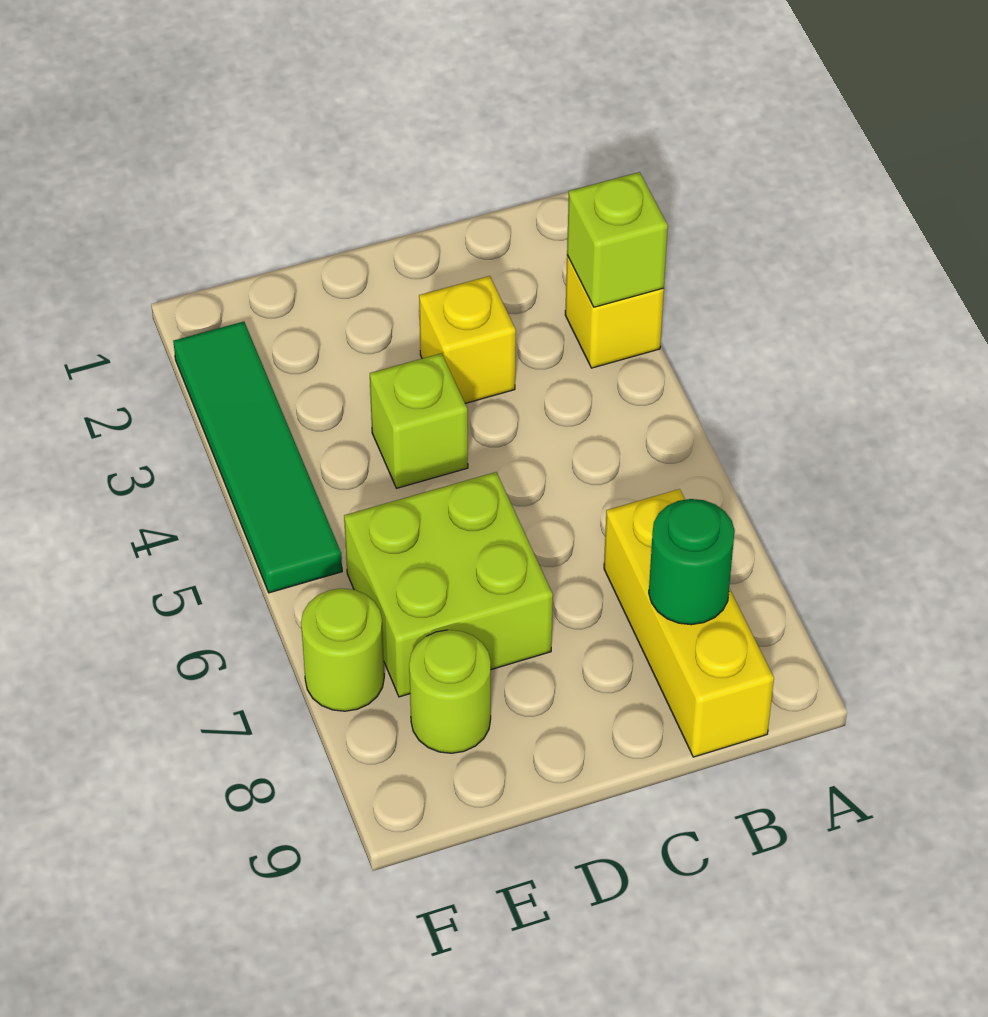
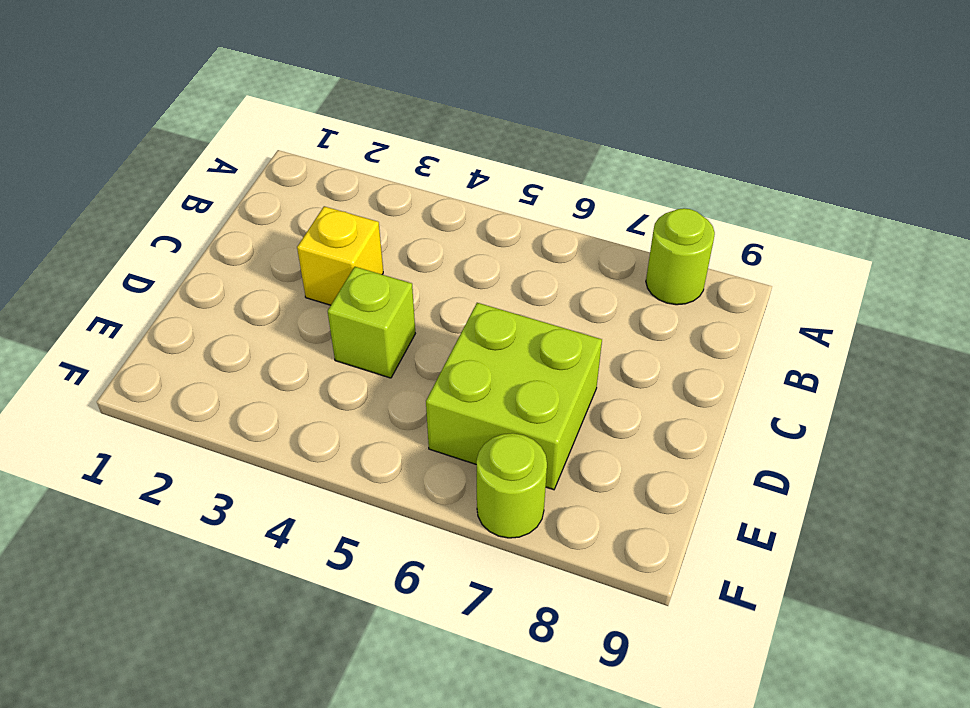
lime round brick A8 level 1 -> lime round brick E8 level 1
none -> yellow brick A3 level 1
none -> yellow brick B7:B9 level 1

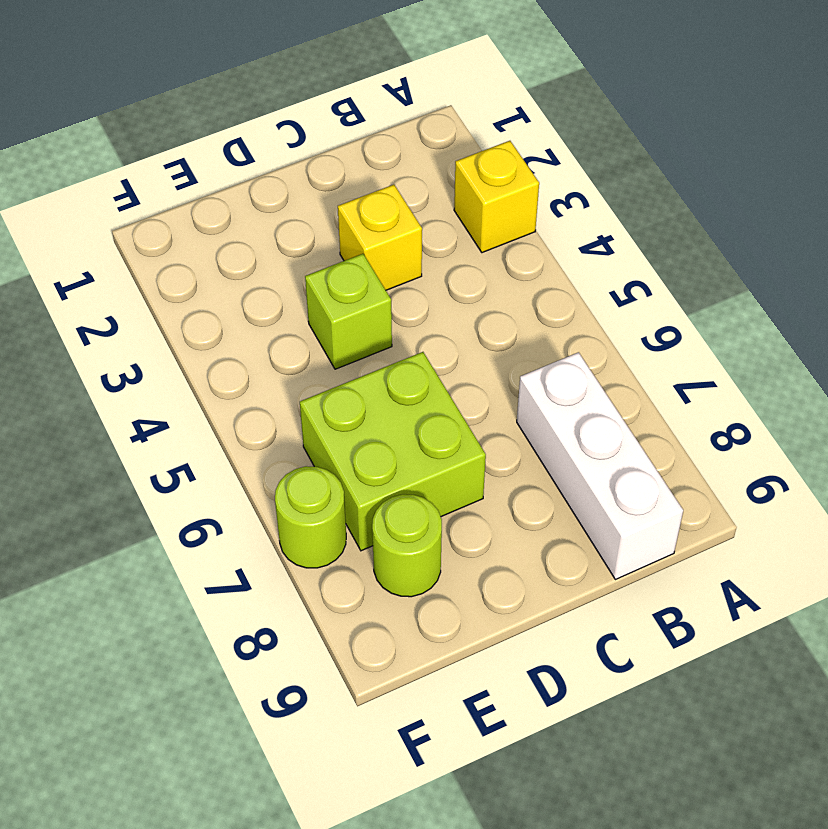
white brick B7:B9 level 1 -> yellow brick B7:B9 level 1
none -> green tile F2:F5 level 1
none -> lime brick A3 level 2

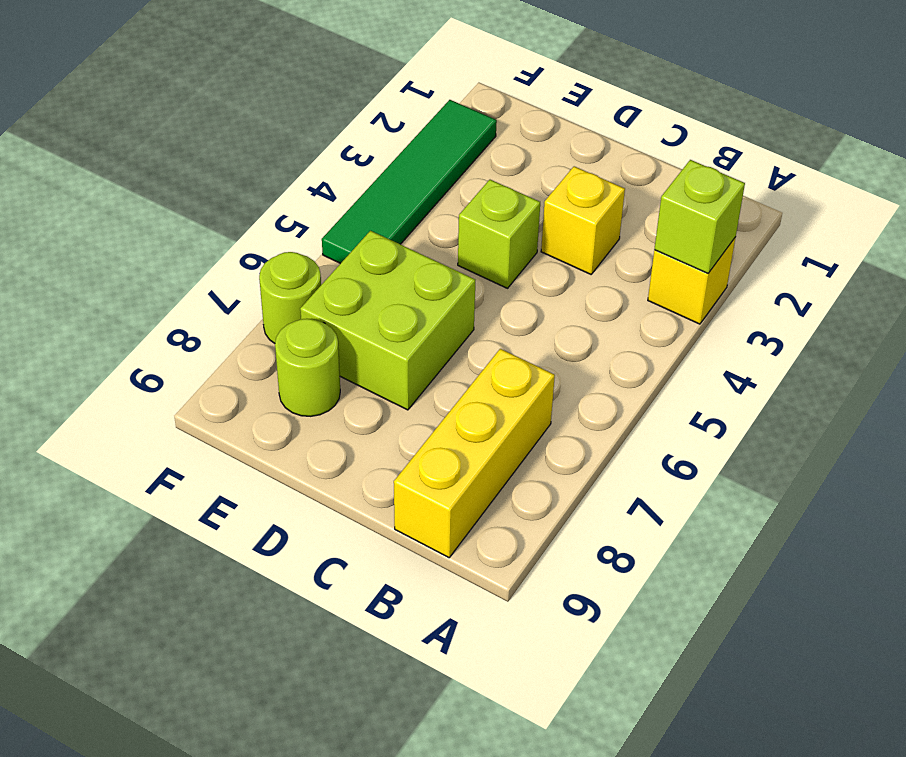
none -> green round brick B8 level 2

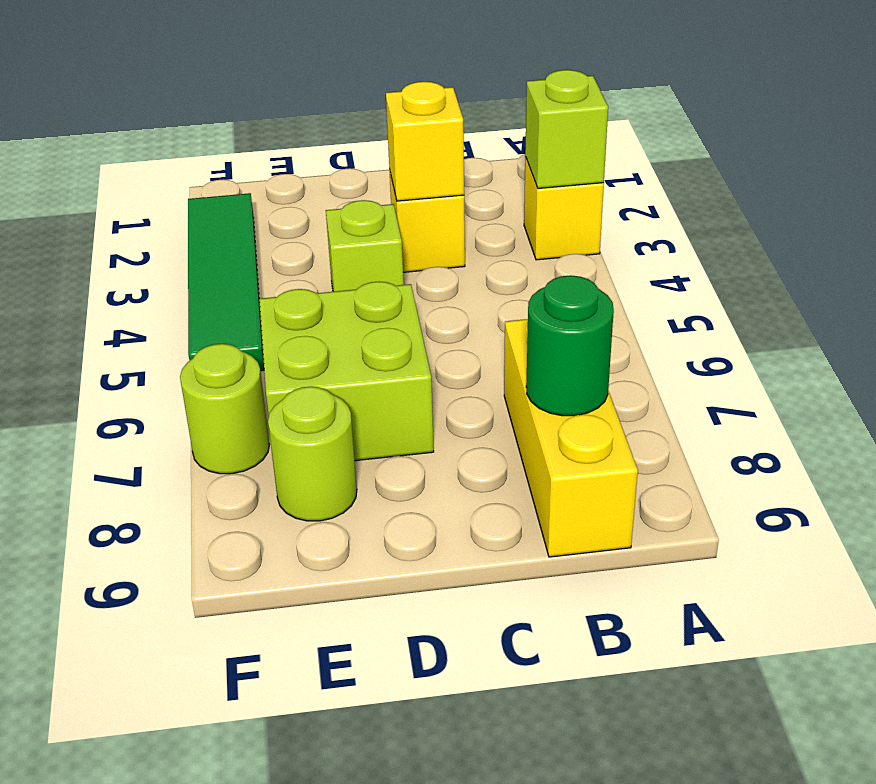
yellow brick C3 level 2 -> none

